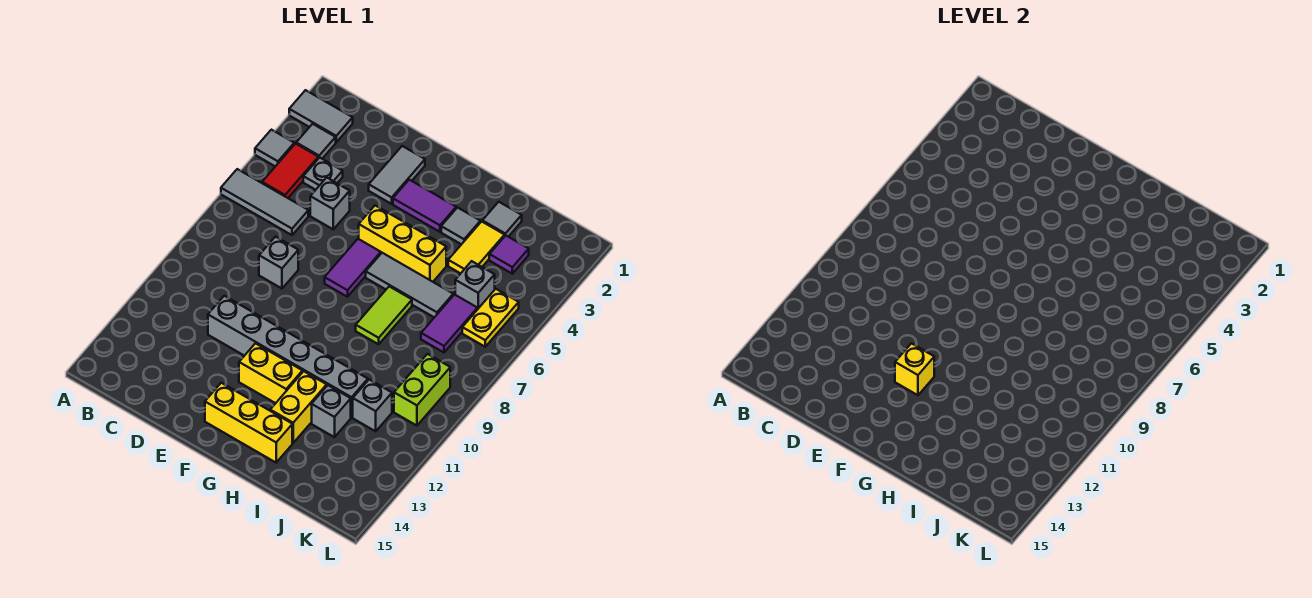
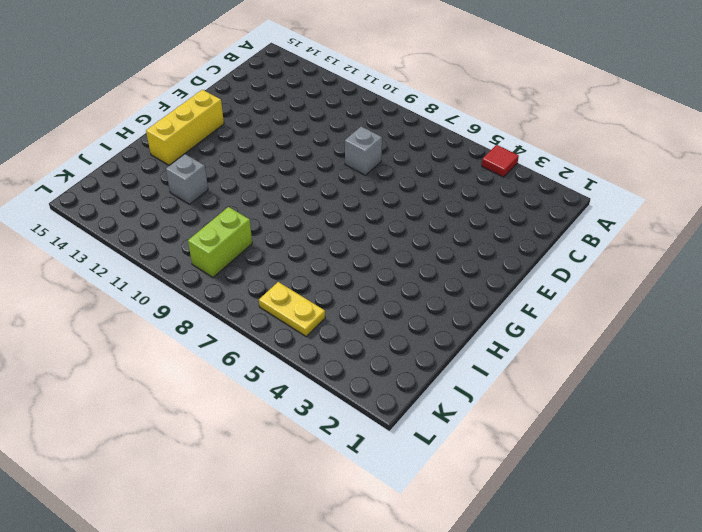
red tile A4 level 1 -> grey tile A4 level 1
lime brick J9:K9 level 1 -> lime brick K9:K10 level 1
none -> grey tile A2:B2 level 1
none -> grey tile A6:C6 level 1
none -> grey tile B3 level 1

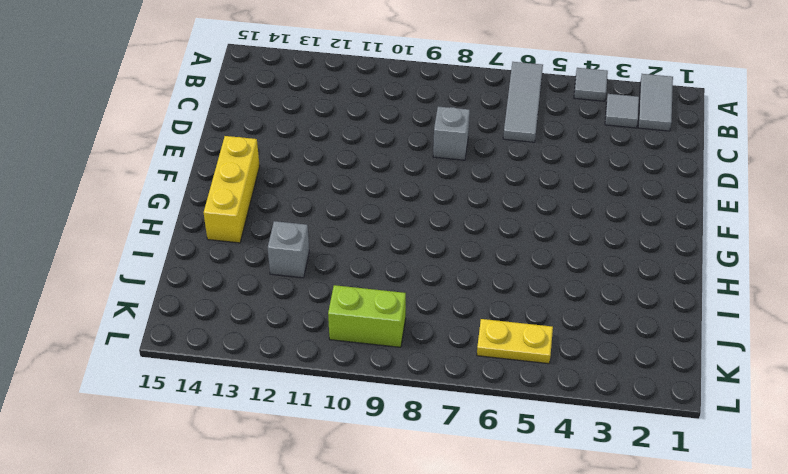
none -> red tile B4:B5 level 1
none -> grey plate C4 level 1
none -> grey brick D5 level 1

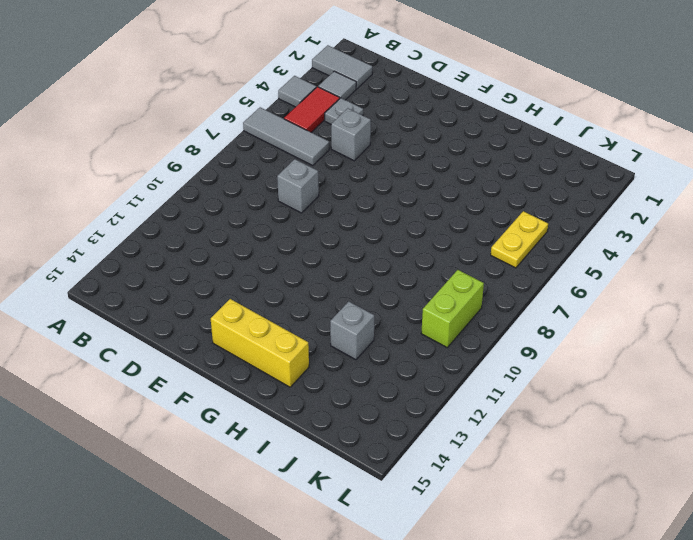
none -> grey brick D11:I11 level 1
none -> grey tile E2:E3 level 1
none -> purple tile F3:G3 level 1

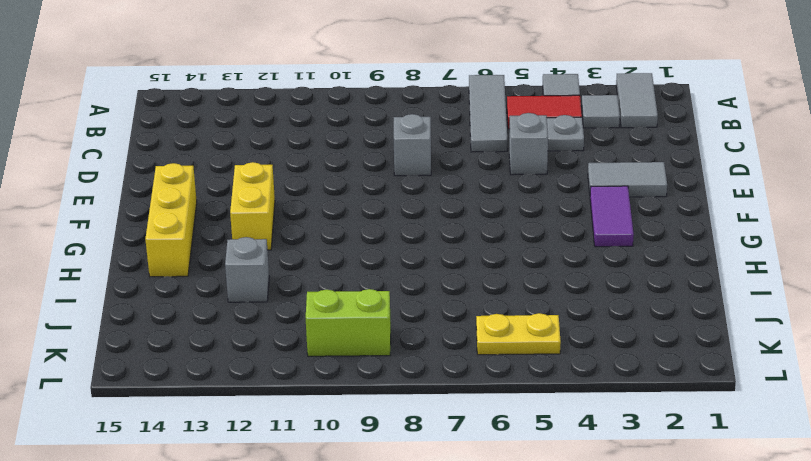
none -> grey brick D11:I11 level 1
none -> yellow brick F5:H5 level 1
none -> purple tile F6:F7 level 1

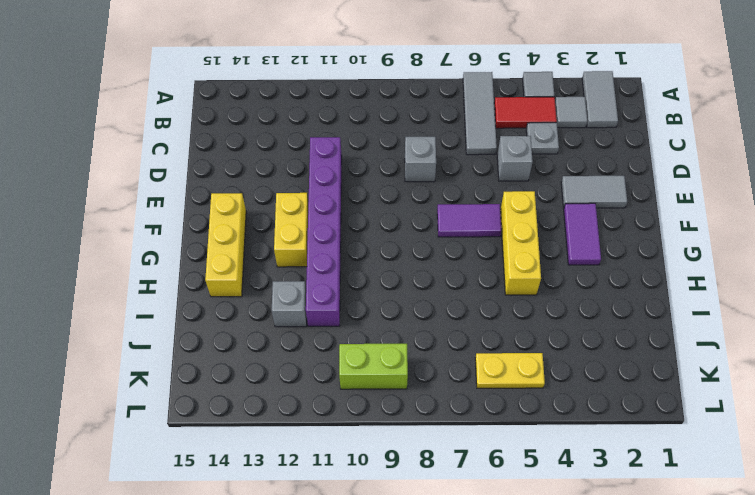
purple brick D11:I11 level 1 -> grey brick D11:I11 level 1
none -> grey tile G6:I6 level 1
none -> grey tile H3 level 1
none -> lime tile H7:H8 level 1

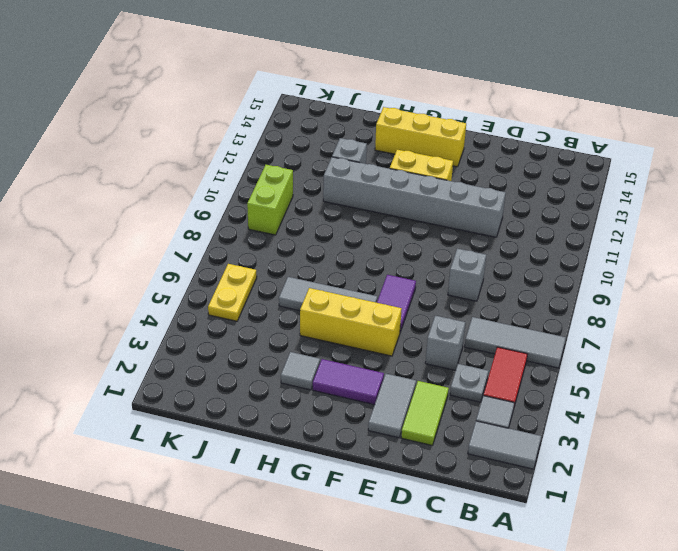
lime tile D2:D3 level 1 -> lime tile H7:H8 level 1
none -> grey tile A4 level 1
none -> yellow brick H12:H13 level 1
none -> grey tile I2 level 1

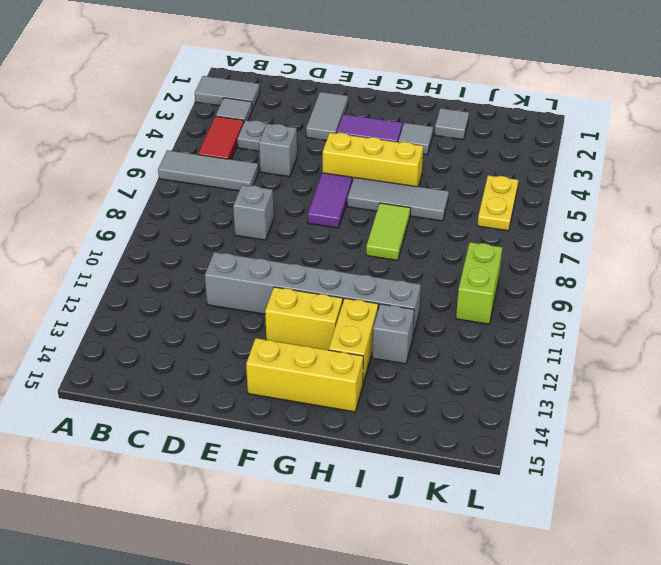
none -> grey tile A4 level 1
none -> yellow tile I3:I4 level 1
none -> purple tile J3 level 1

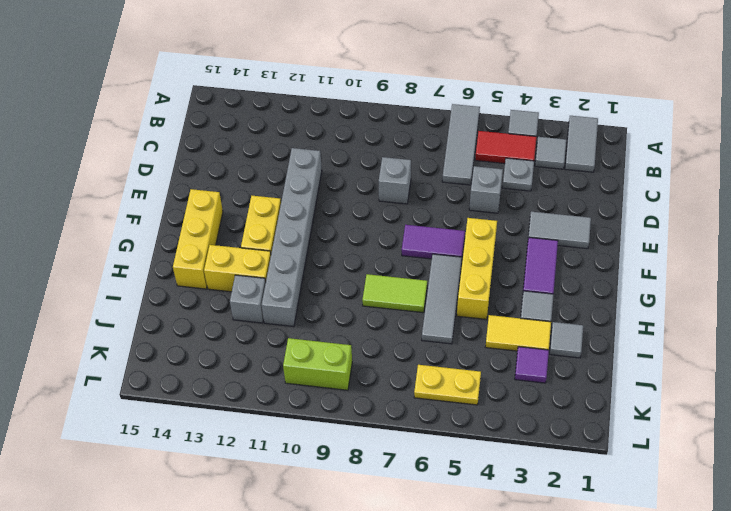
none -> grey brick J5 level 1
none -> purple tile J6:J7 level 1
none -> grey brick J11 level 1

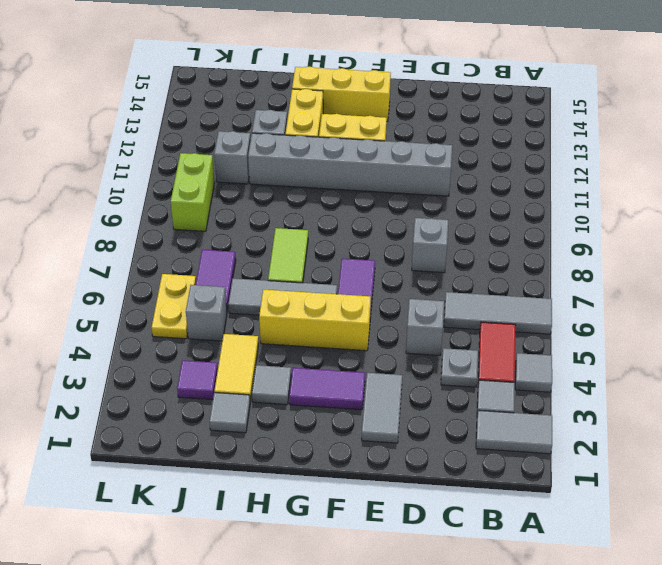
none -> yellow brick F12 level 2

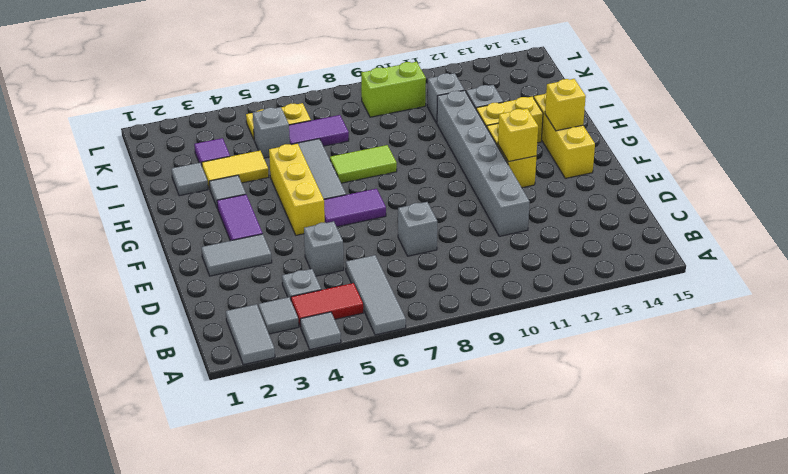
yellow brick G14 level 2 -> none

